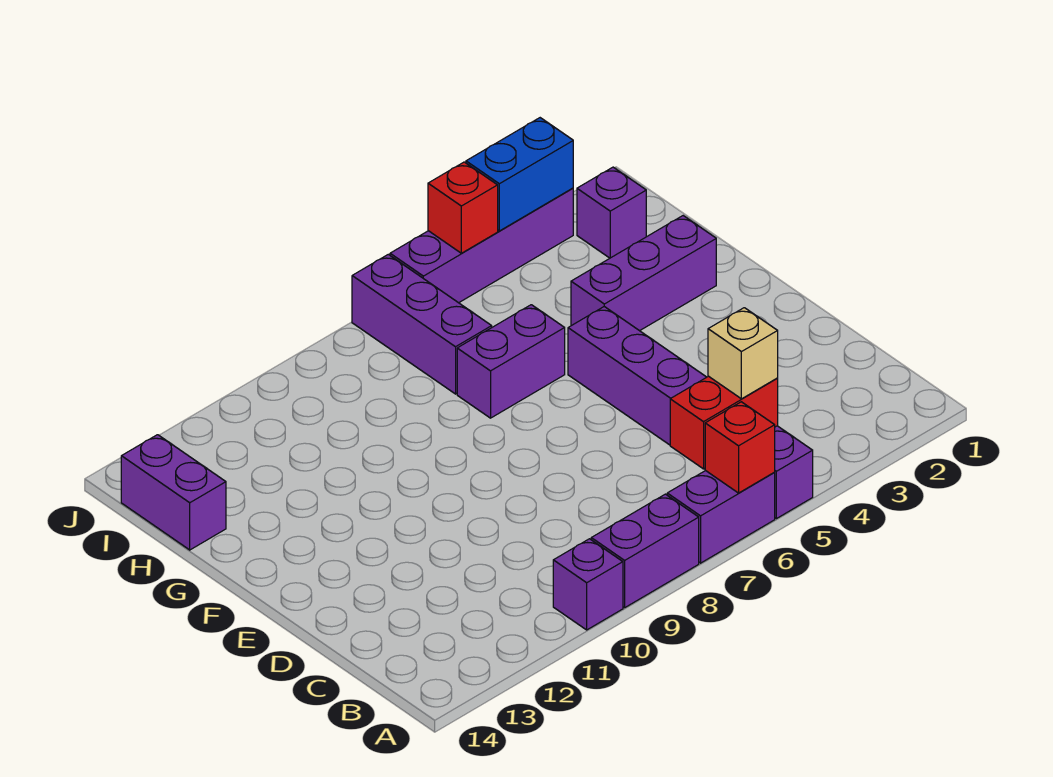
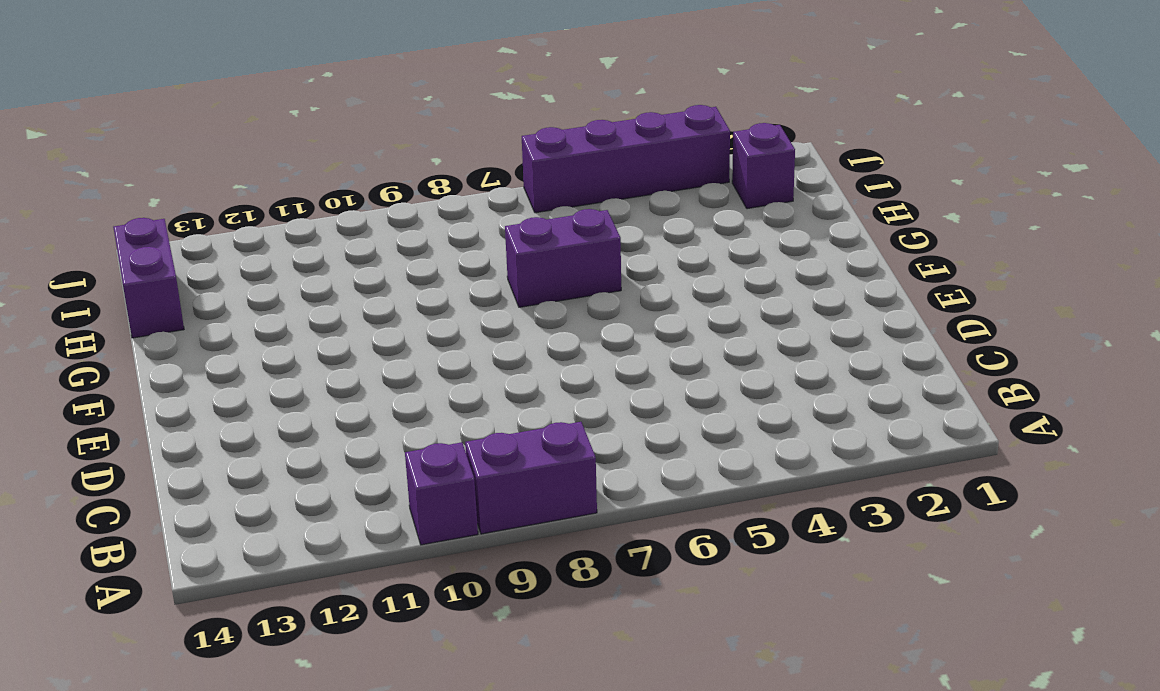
none -> purple brick A5:F5 level 1
none -> purple brick A6:A7 level 1
none -> purple brick G2:G4 level 1

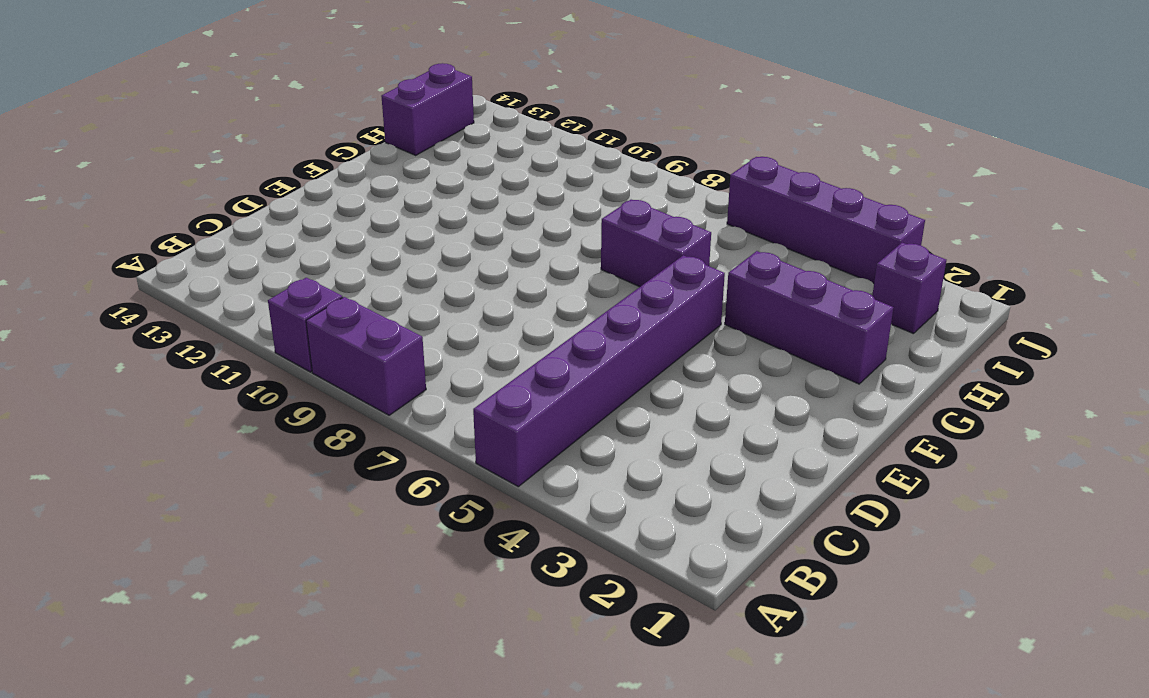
none -> purple brick A6:A7 level 1
none -> purple brick H7:J7 level 1
none -> red brick A6 level 2

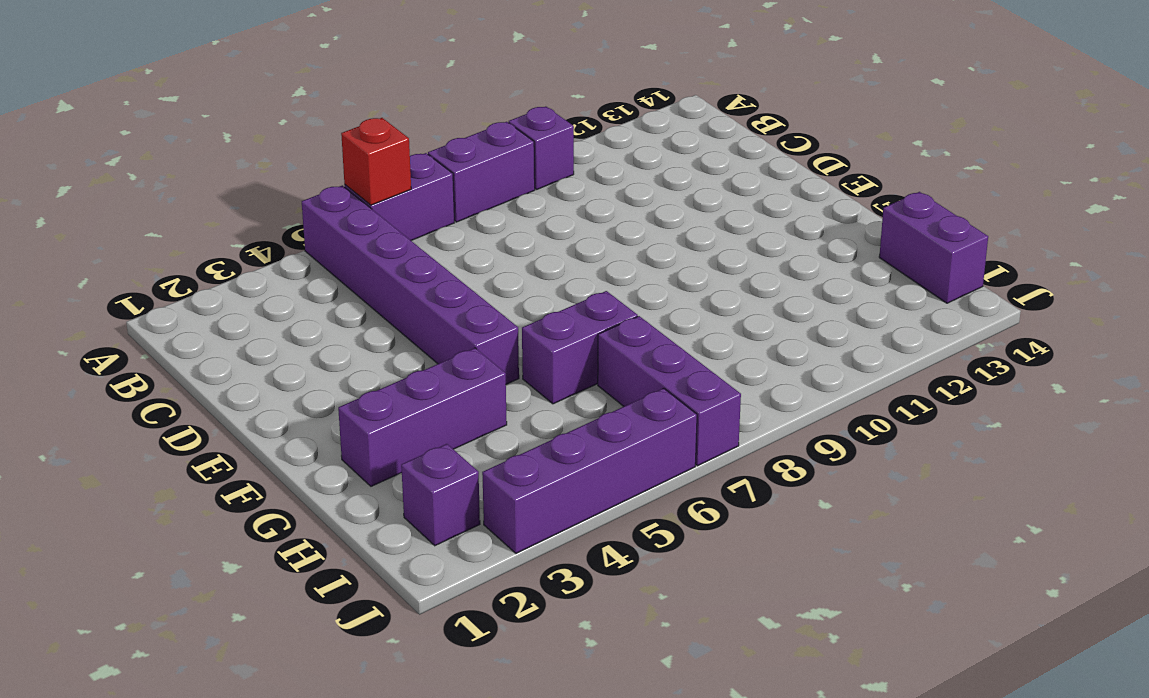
none -> red brick B5:B6 level 2
none -> blue brick J3:J4 level 2
none -> red brick J5 level 2

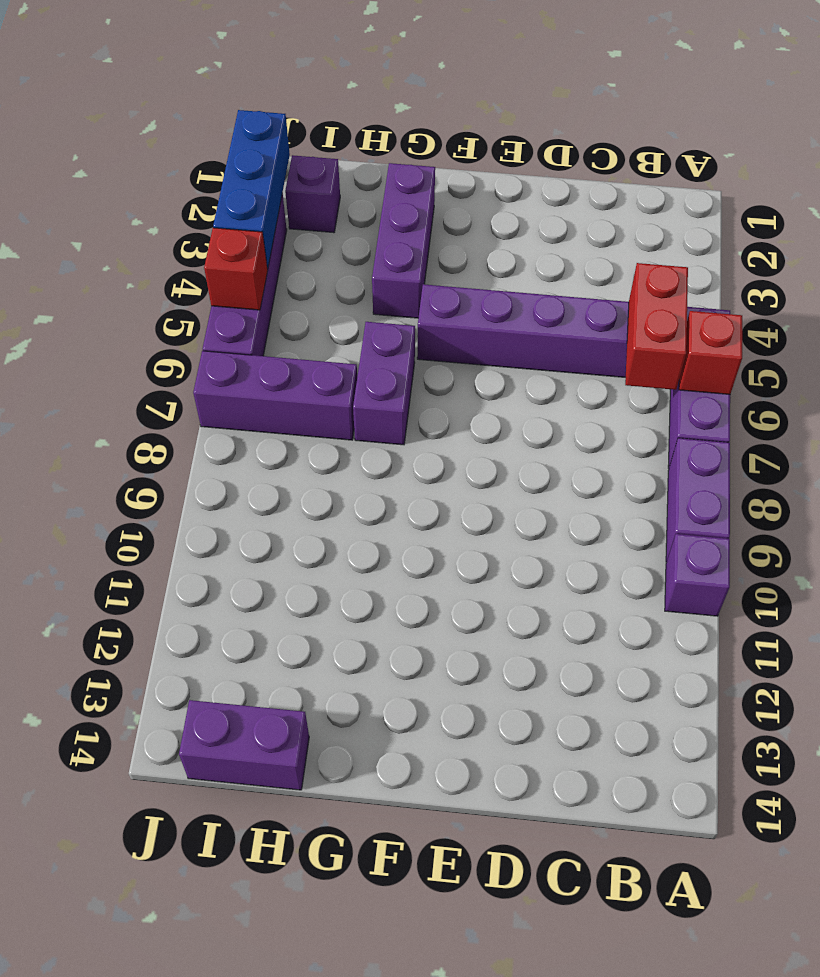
blue brick J2:J4 level 2 -> blue brick J3:J4 level 2
none -> tan brick B5 level 3

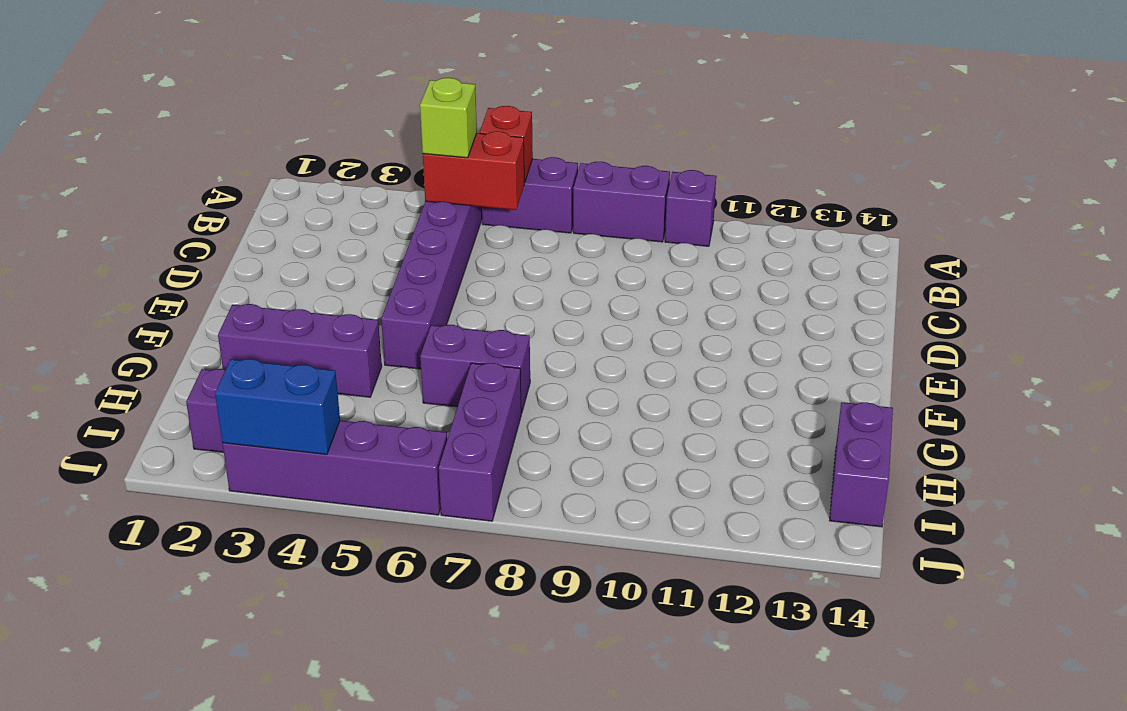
lime brick B5 level 3 -> tan brick B5 level 3
none -> red brick J5 level 2

